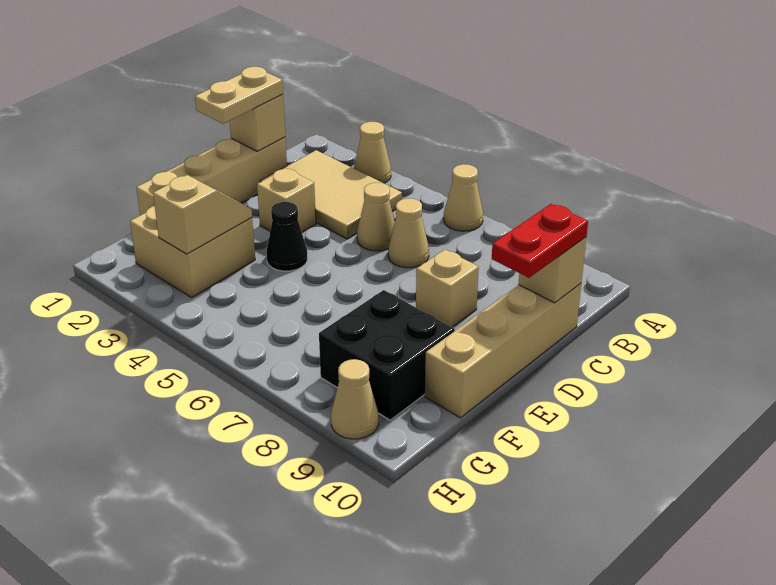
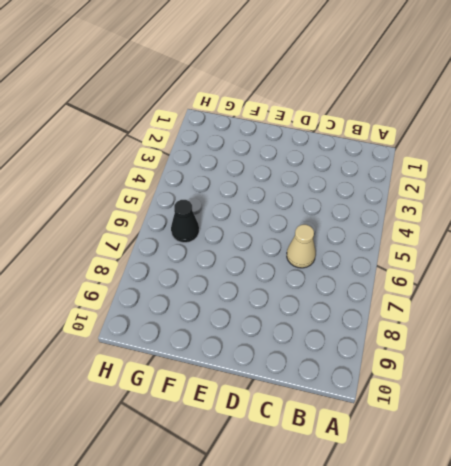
black cone G6 level 1 -> black cone E4 level 1
none -> tan cone A3 level 1
none -> tan cone A6 level 1
none -> tan tile B2:C4 level 1

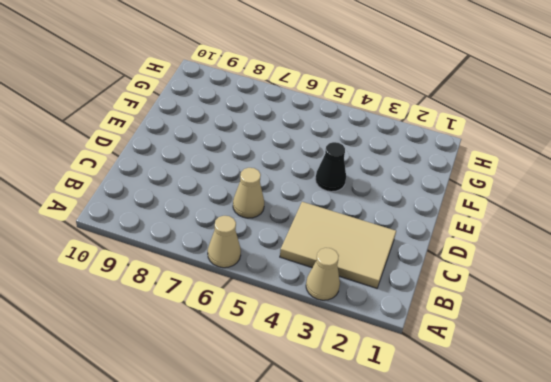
none -> tan brick C1:F1 level 1
none -> tan cone C5 level 1
none -> tan brick C10:F10 level 1

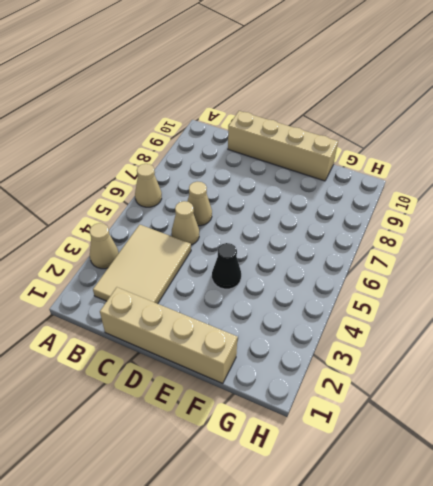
none -> tan brick D3 level 1
none -> tan brick D8 level 1
none -> tan brick F2:G3 level 1

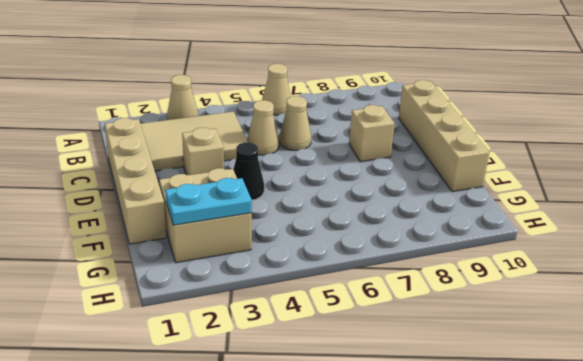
cyan plate G2:G3 level 2 -> tan slope F3:G3 level 2 top G
none -> black brick F8:G9 level 1
none -> tan cone H9 level 1
none -> tan brick C1 level 2

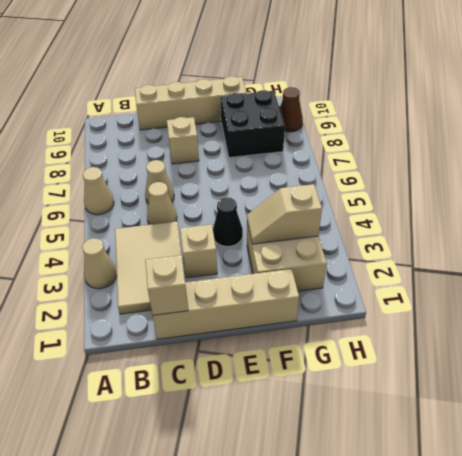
brown cone H9 level 1 -> tan cone H9 level 1
none -> tan brick C10 level 2
none -> tan plate C1:D1 level 3
none -> red plate C10:D10 level 3

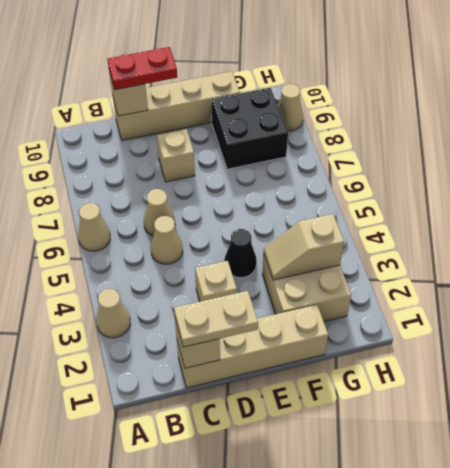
none -> tan tile B2:C4 level 1

